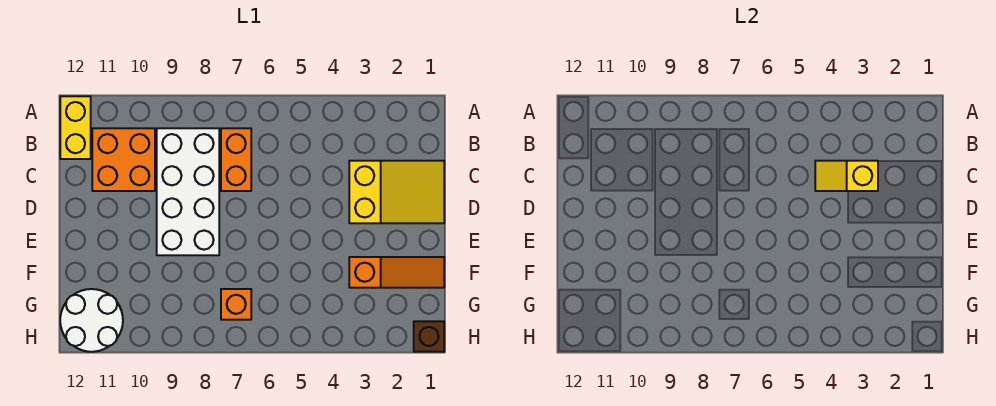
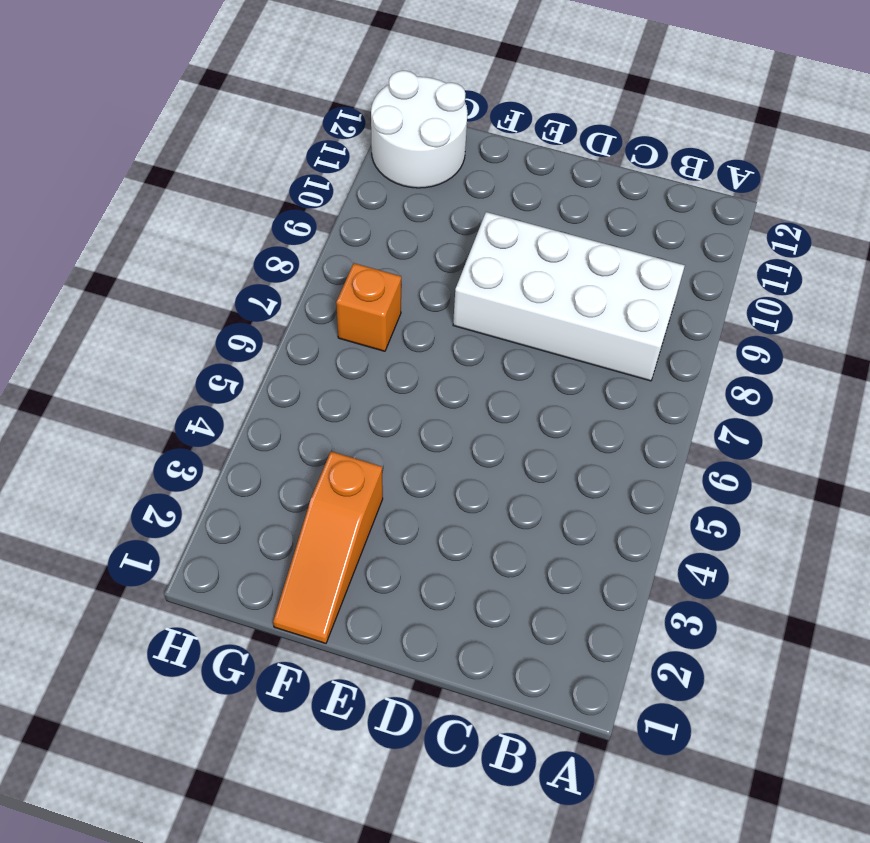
none -> yellow brick A12:B12 level 1
none -> orange brick B7:C7 level 1

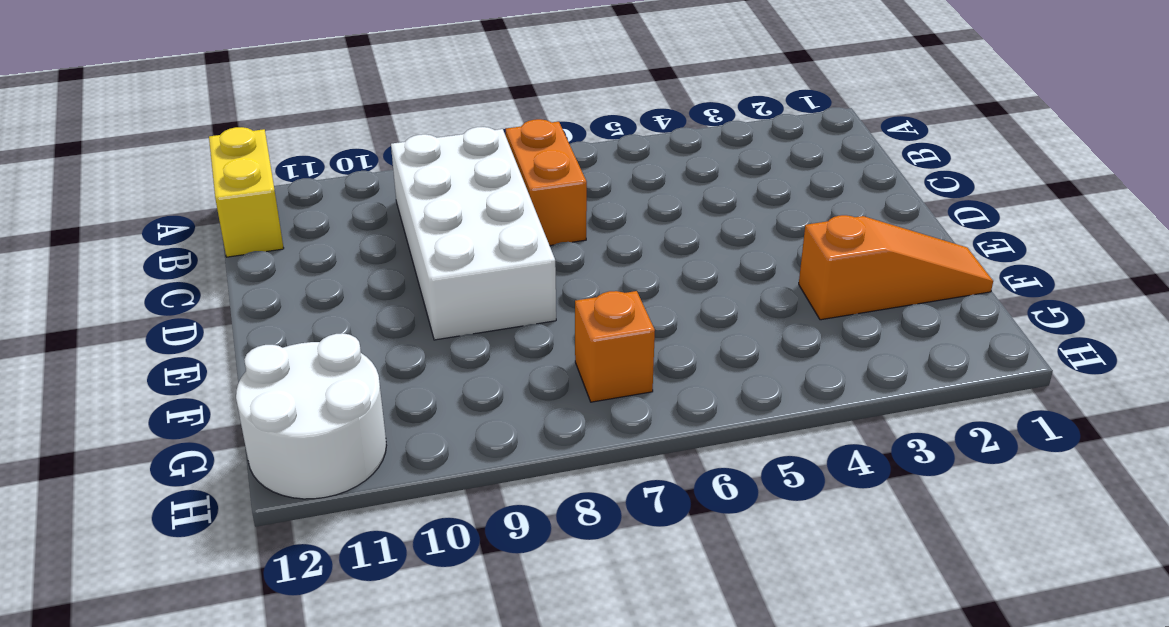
none -> orange brick B10:C11 level 1
none -> yellow slope C1:D3 level 1 top 3

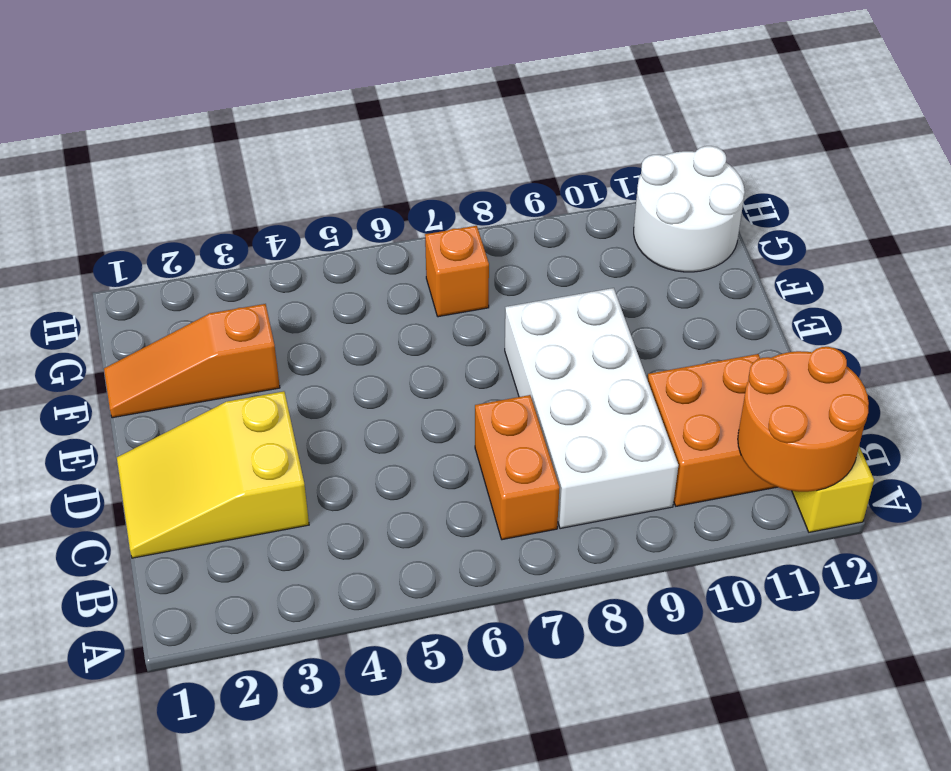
orange round brick A11:B12 level 2 -> none
none -> brown brick H1 level 1
none -> yellow slope C3:C4 level 2 top 3

